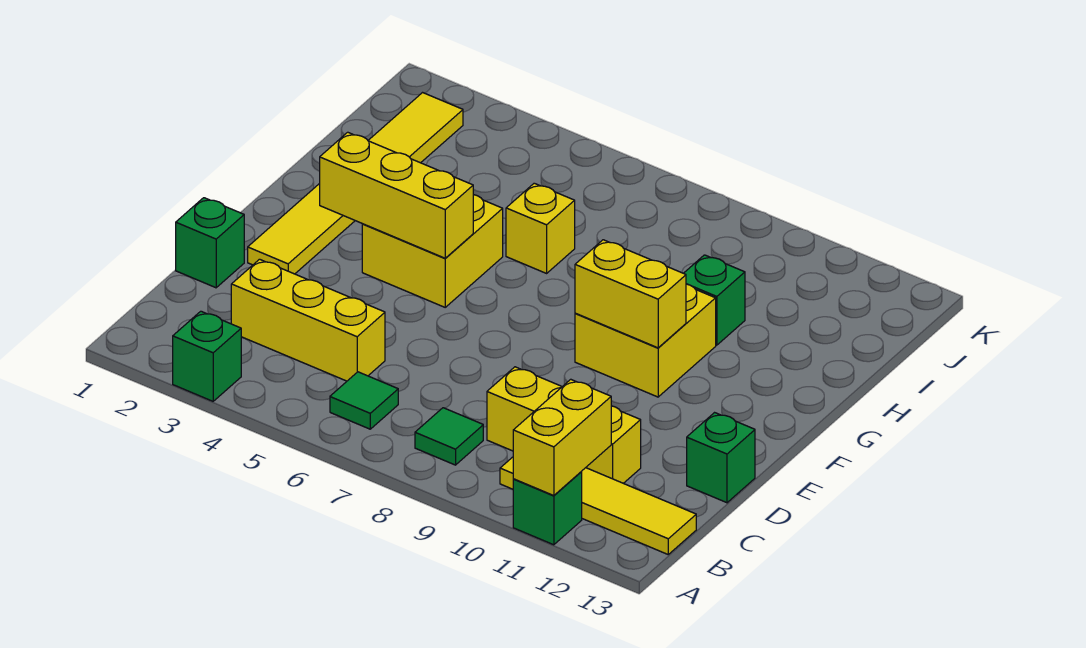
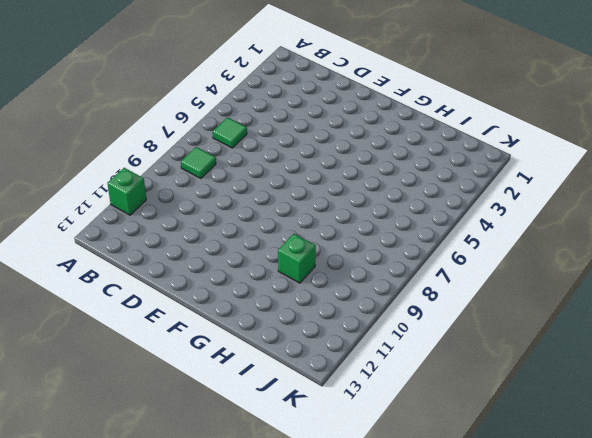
none -> green brick A3 level 1
none -> yellow tile B10:B13 level 1
none -> yellow brick C3:C5 level 1

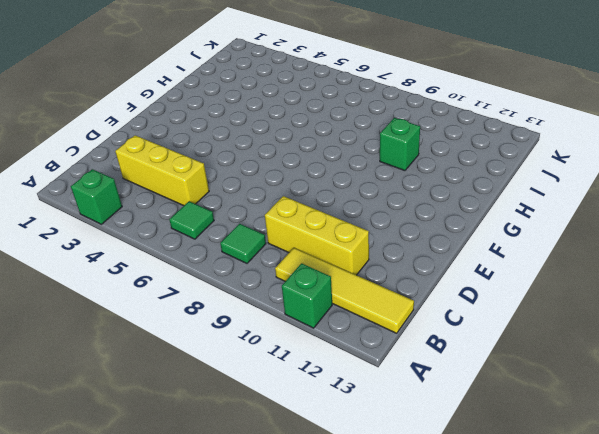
none -> green brick D1 level 1
none -> green brick D13 level 1
none -> yellow tile E2:J2 level 1

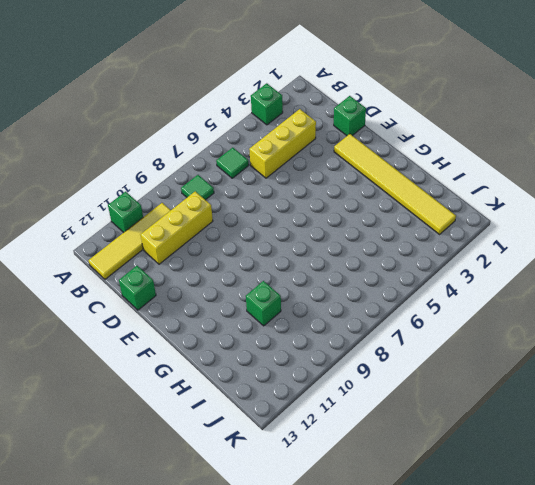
none -> yellow brick F4:G5 level 1
none -> yellow brick F9:G10 level 1
none -> yellow brick H6 level 1

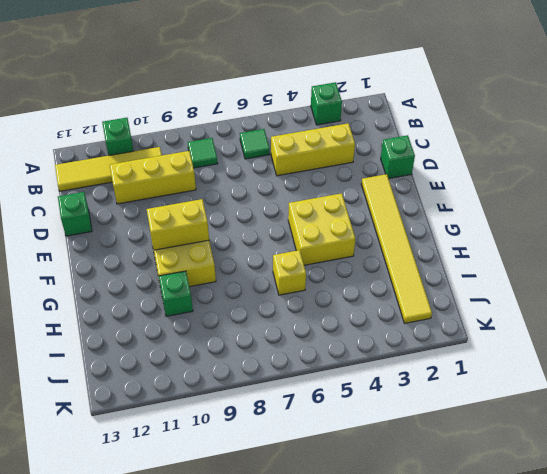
none -> yellow brick A11:B11 level 2
none -> yellow brick F3:F5 level 2

